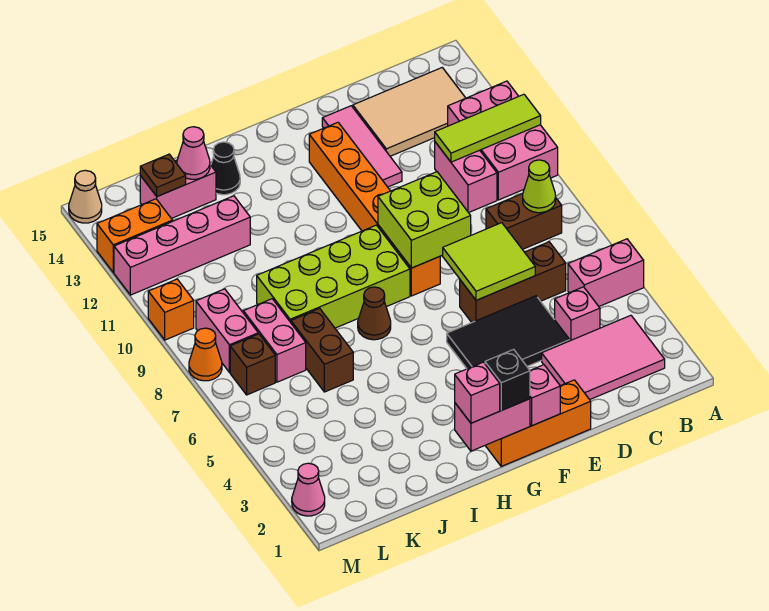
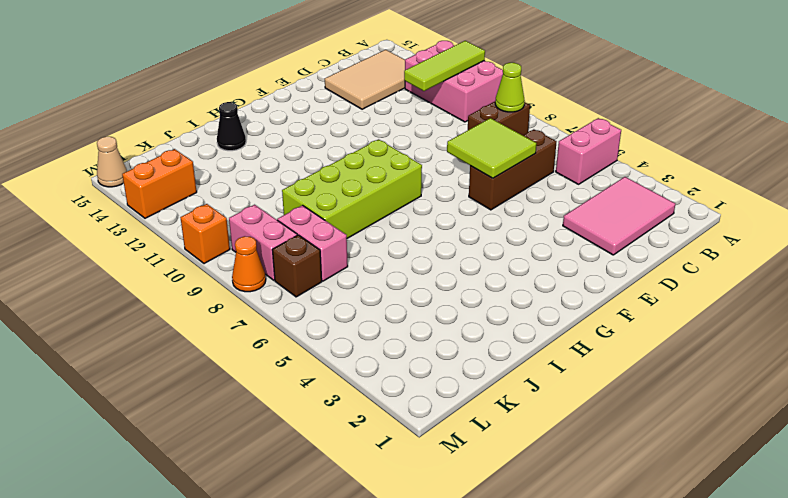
none -> pink brick C4 level 1
none -> pink brick C10:C11 level 1
none -> black tile D4:F5 level 1
none -> orange brick E1:G1 level 1

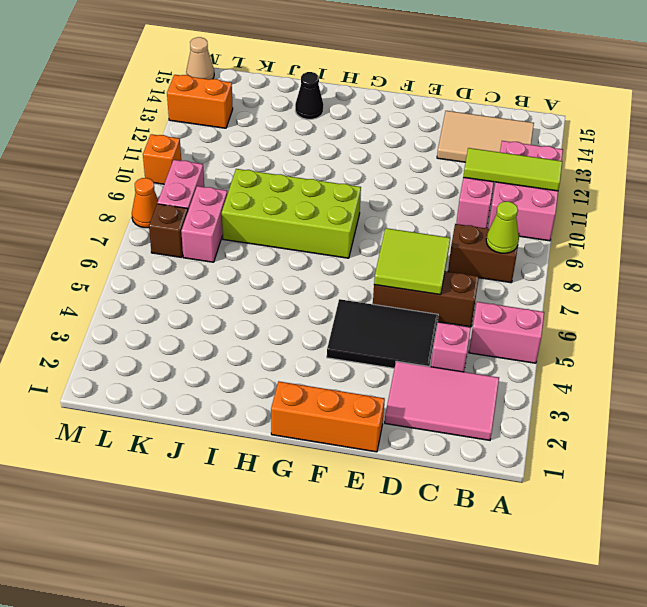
none -> pink tile E12:E14 level 1
none -> orange brick F8:F13 level 1
none -> brown cone H7 level 1
none -> brown brick J6:J7 level 1

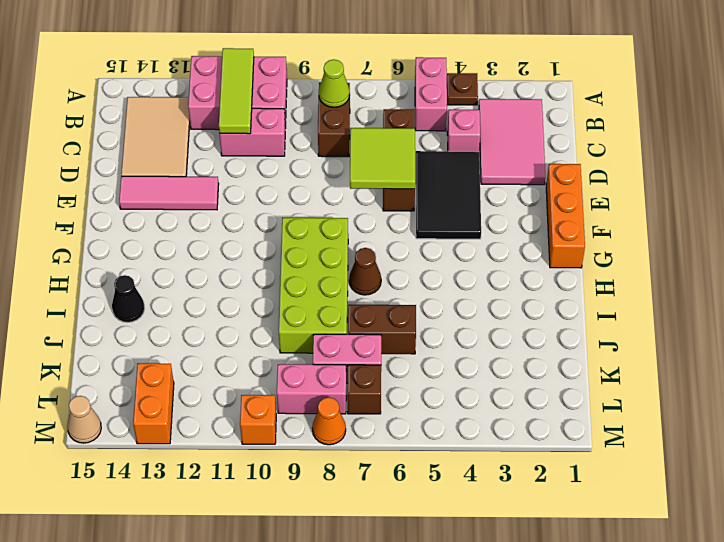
brown plate A4 level 1 -> brown plate K14 level 2
none -> orange brick F8:F13 level 1
none -> pink brick J12:M12 level 1
none -> pink brick J14:K14 level 1
none -> pink cone M2 level 1

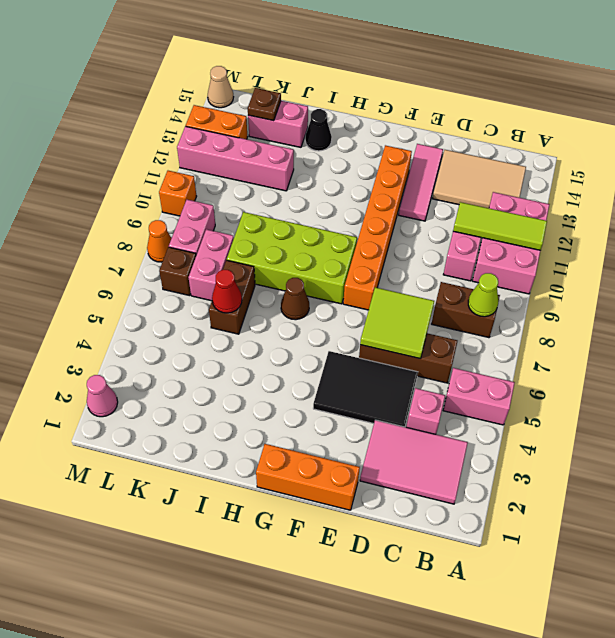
red cone J6 level 2 -> none
none -> lime brick E8:F9 level 2
none -> pink brick F1 level 2
none -> pink brick G1:H1 level 2
none -> pink cone J14 level 2

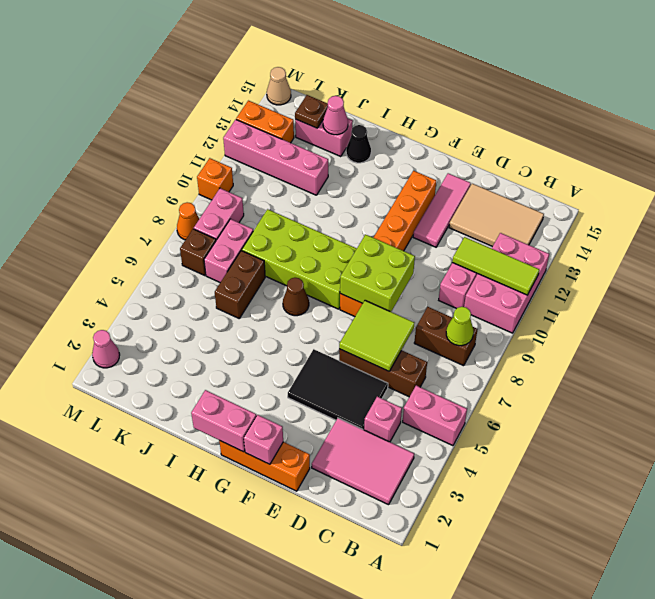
none -> black brick G1 level 3
none -> pink brick H1 level 3

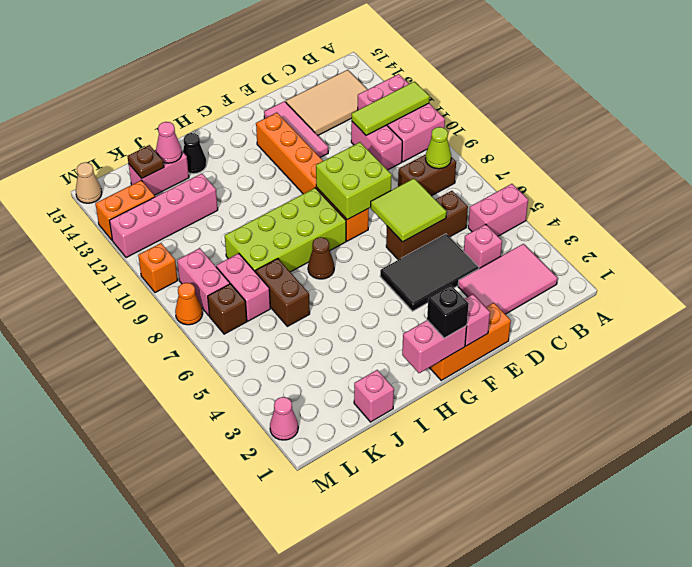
pink brick J1 level 1 -> pink brick H1 level 3

